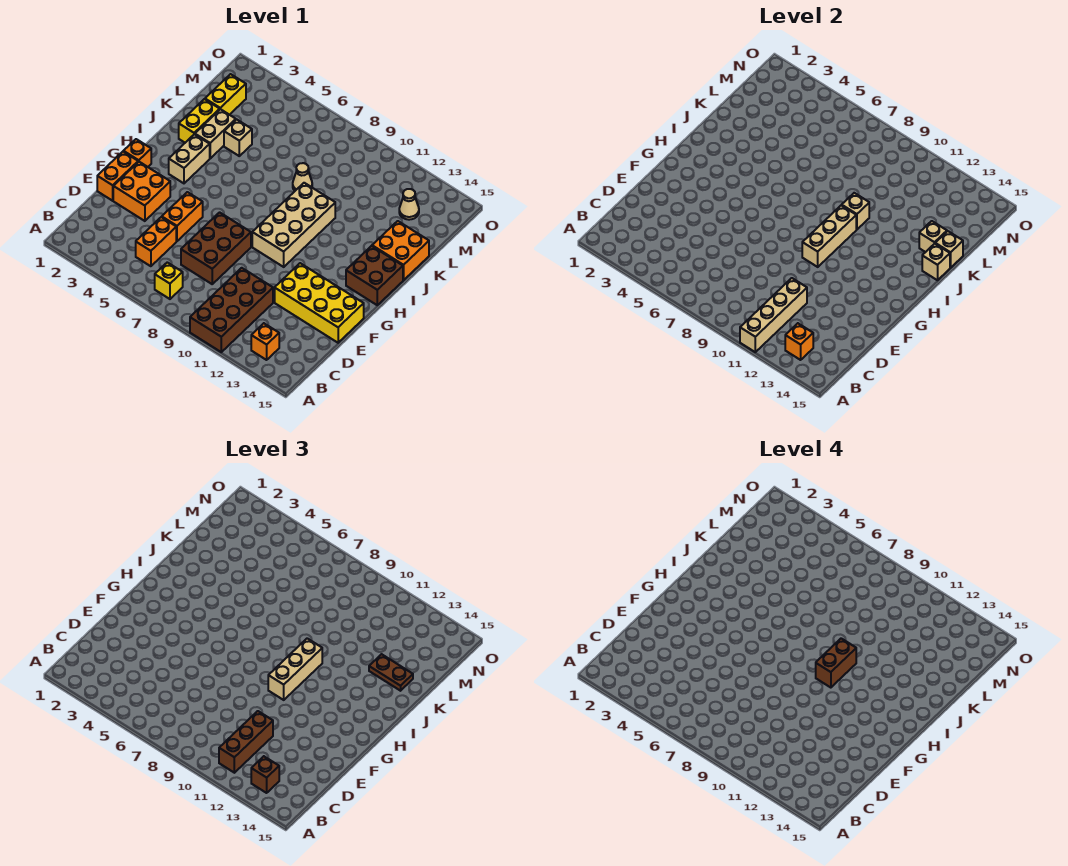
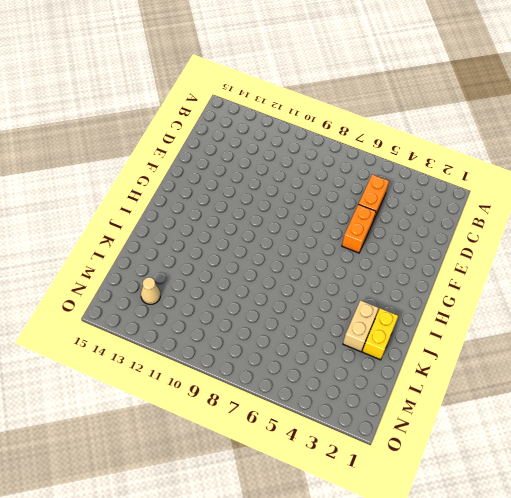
none -> brown brick A10:D11 level 1
none -> yellow brick B7 level 1
none -> orange brick B13 level 1
none -> brown brick D7:F8 level 1

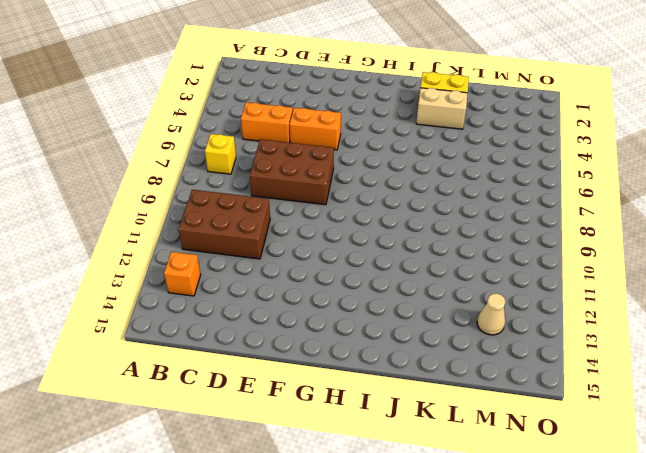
brown brick B10:D11 level 1 -> brown brick A10:D11 level 1
none -> orange brick E1:F1 level 1
none -> orange brick E2:F3 level 1
none -> yellow brick E12:F15 level 1
none -> orange brick G1 level 1

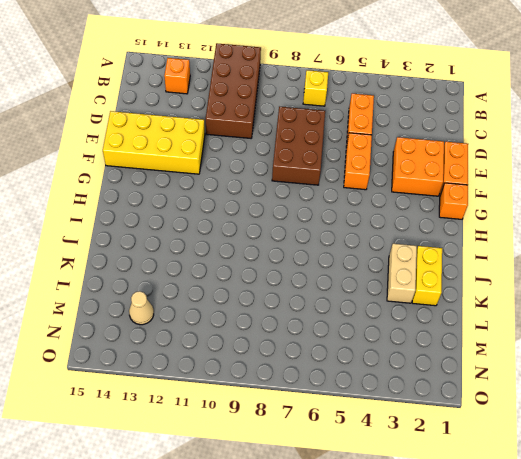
none -> tan brick G9:J10 level 1
none -> tan brick H3:I3 level 1
none -> brown brick H14:I15 level 1
none -> orange brick J14:K15 level 1

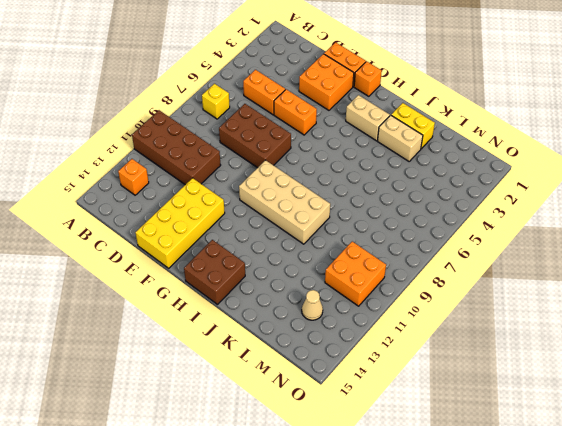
orange brick M10:N11 level 1 -> orange brick J14:K15 level 1
none -> tan brick K4 level 1
none -> tan cone K8 level 1
none -> yellow brick L2:M2 level 1
none -> tan brick A11:D11 level 2

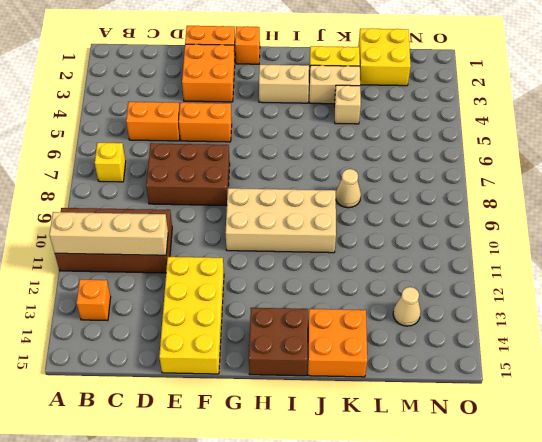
yellow brick L1:M2 level 1 -> yellow brick L2:M2 level 1
none -> orange brick B13 level 2
none -> tan brick G10:I10 level 2
none -> tan brick J10 level 2
none -> tan brick J15 level 2

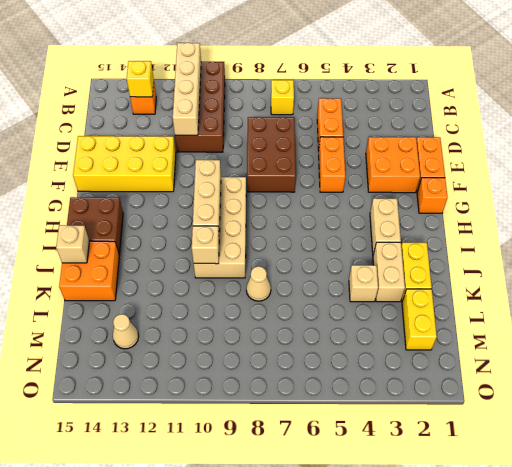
yellow brick B13 level 2 -> orange brick B13 level 2
none -> tan brick K14 level 2
none -> tan brick K15 level 2
none -> brown brick B11:D11 level 3
none -> brown brick B13 level 3

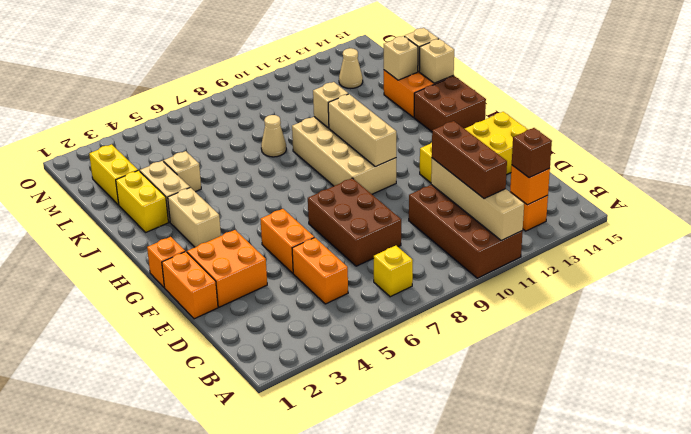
none -> tan brick G10:I10 level 3
none -> brown plate K13:K14 level 3
none -> brown brick H10:I10 level 4

